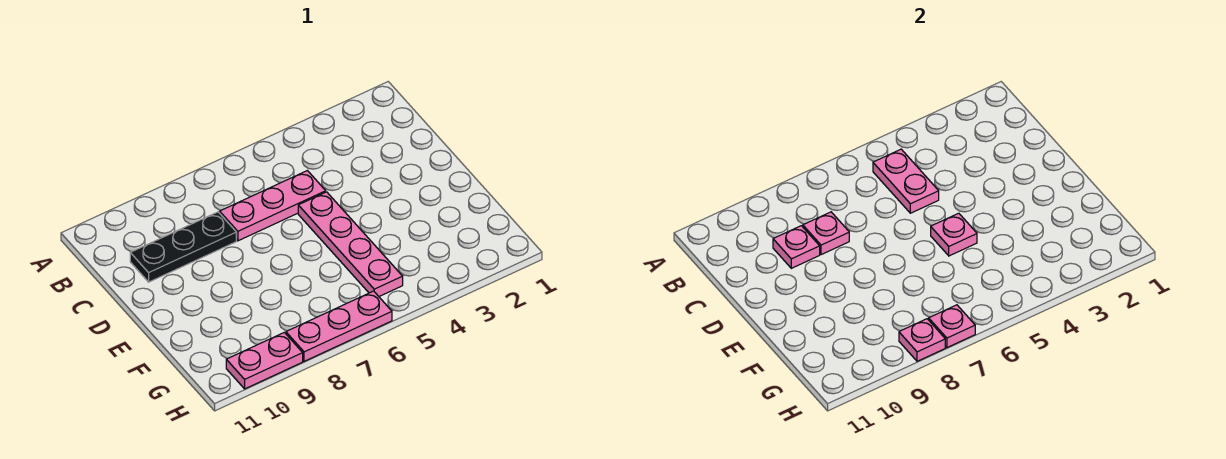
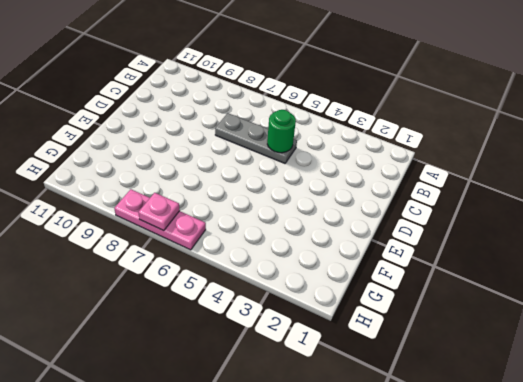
grey plate C5:C7 level 1 -> pink plate C5:C7 level 1
green round brick C5 level 2 -> pink plate B5:C5 level 2
none -> black plate C8:C10 level 1
none -> pink plate D5:G5 level 1

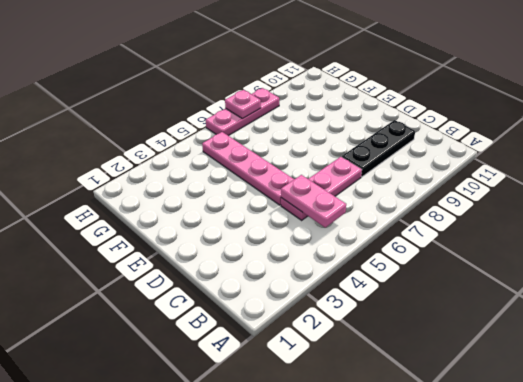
none -> pink plate H9:H10 level 1
none -> pink plate C8 level 2

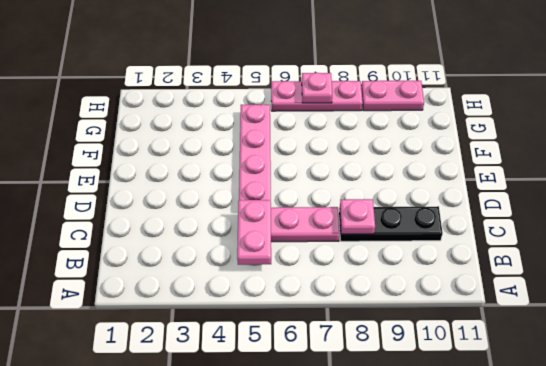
none -> pink plate C9 level 2
none -> pink plate E5 level 2

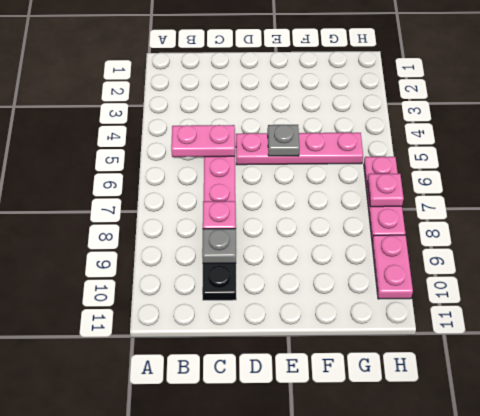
grey plate C9 level 2 -> pink plate C9 level 2
grey plate E5 level 2 -> pink plate E5 level 2
none -> pink plate H8 level 2

